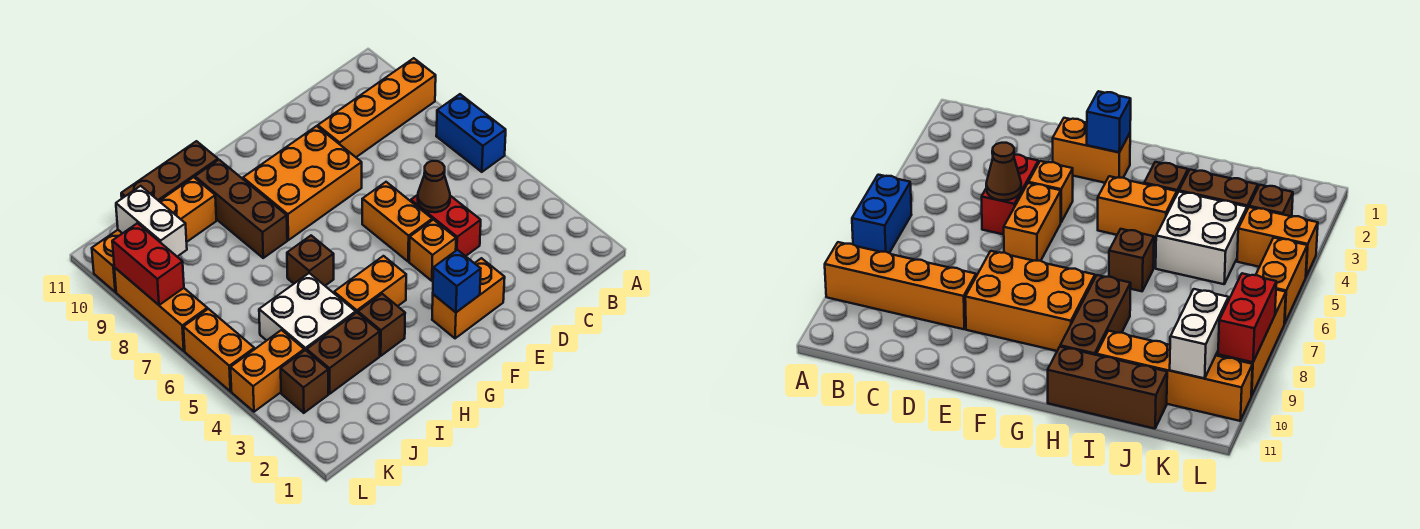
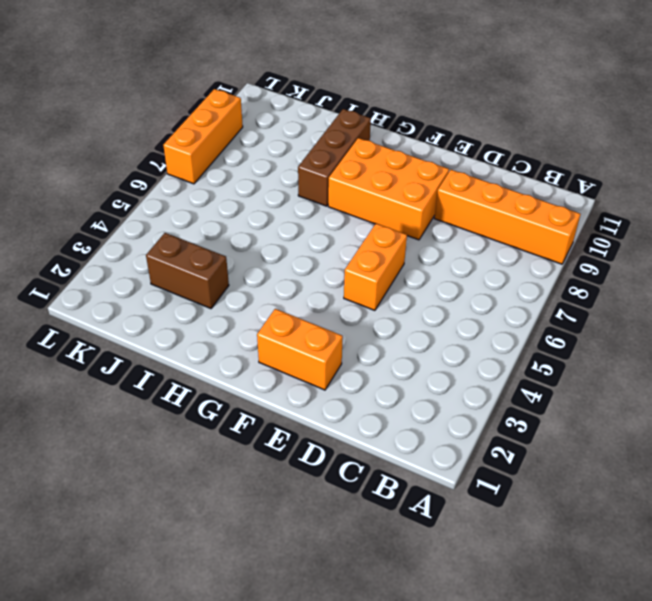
none -> blue brick A6:A7 level 1
none -> red brick D4:D5 level 1
none -> orange brick E4 level 1

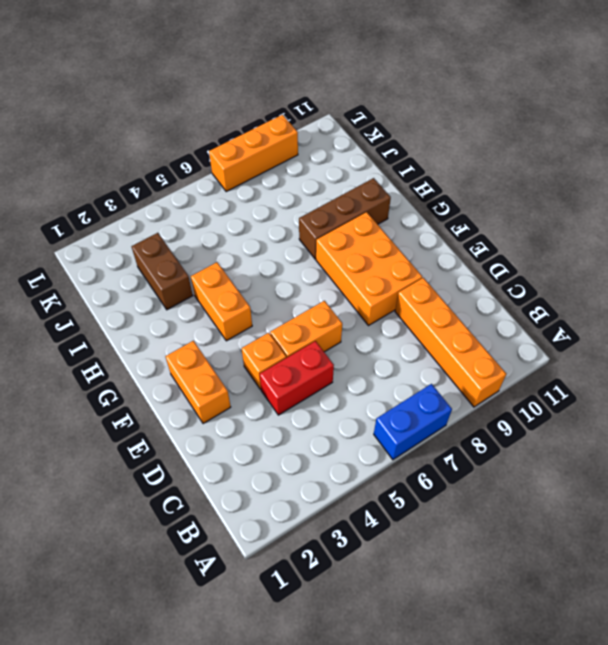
none -> brown brick H3 level 1
none -> brown brick H6 level 1
none -> brown brick H11:J11 level 1

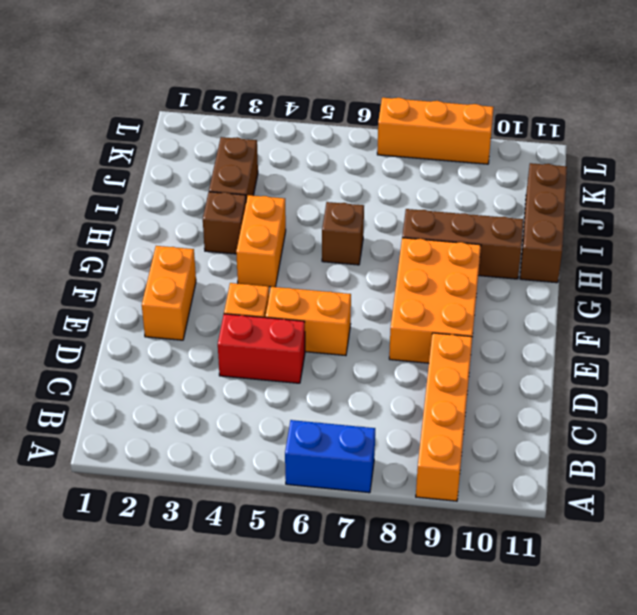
none -> white brick I4:J5 level 1
none -> orange brick I10:L10 level 1
none -> brown brick K3 level 1

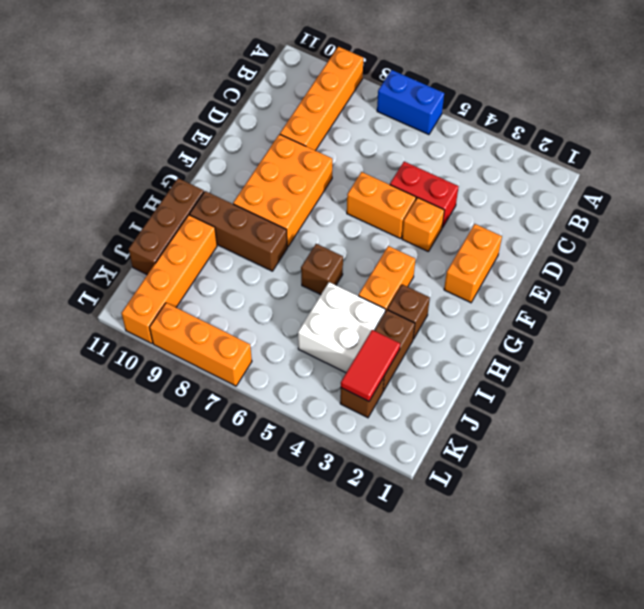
red tile J3:K3 level 2 -> none
none -> orange brick K4:L4 level 1
none -> orange brick L5:L6 level 1
none -> brown cone D5 level 2

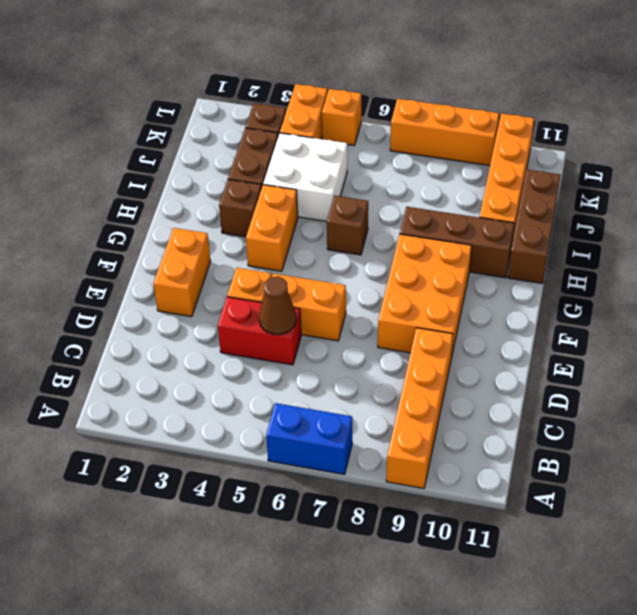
orange brick L5 level 1 -> orange brick L5:L6 level 1
none -> blue brick F2 level 2
none -> white brick K9:K10 level 2
none -> red brick L8:L9 level 2

